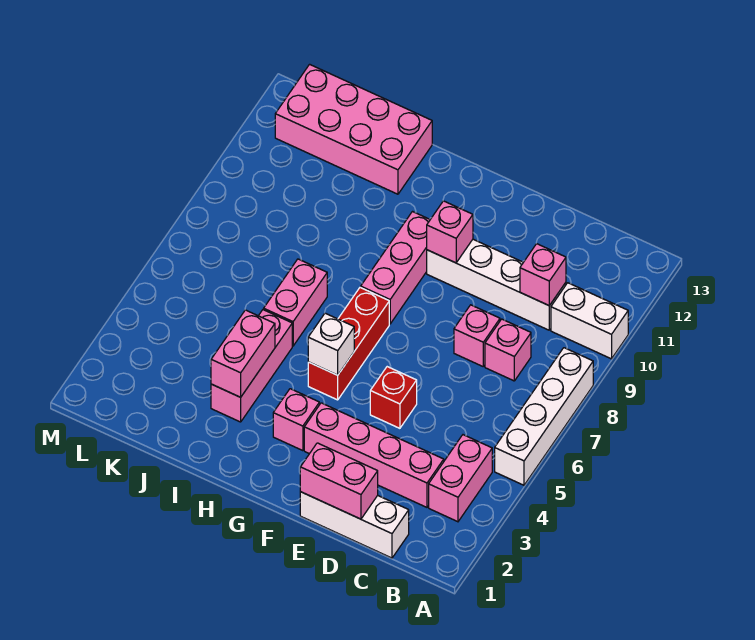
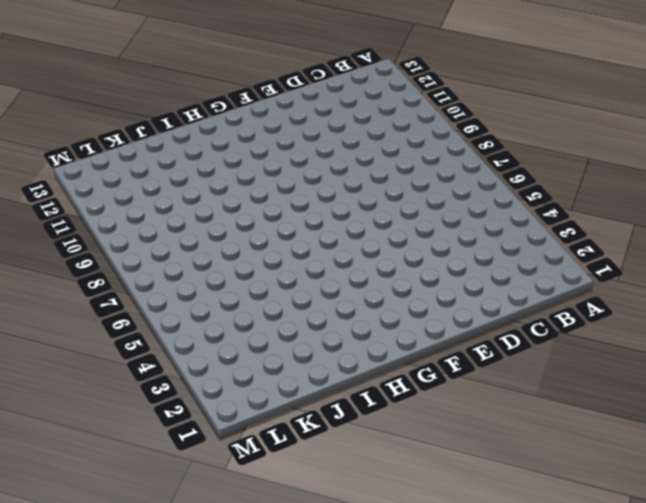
none -> white brick A5:A8 level 1
none -> white brick A10:B10 level 1
none -> pink brick B3:B4 level 1

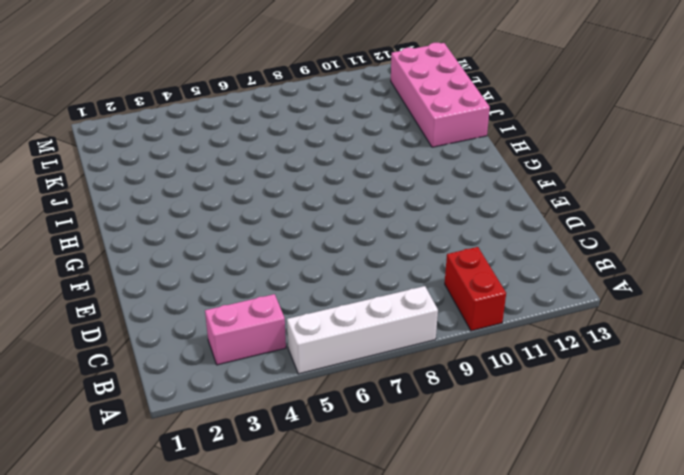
red brick A10:B10 level 1 -> white brick A10:B10 level 1
none -> white brick C1:E1 level 1
none -> pink brick C3:F3 level 1
none -> pink brick C8 level 1

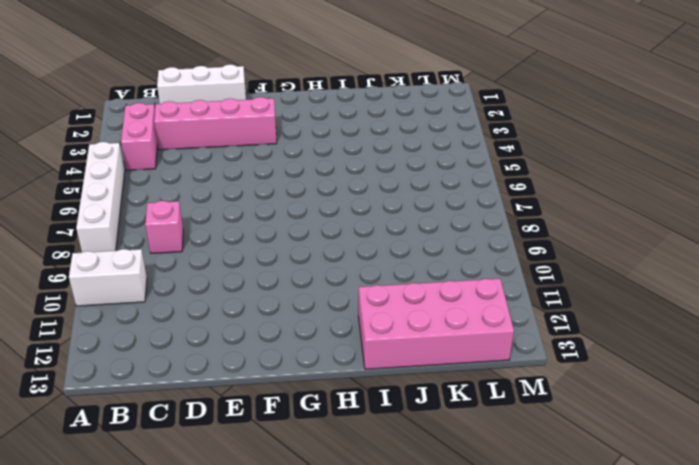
none -> white brick C10:F10 level 1
none -> pink brick D8 level 1
none -> red brick E5 level 1

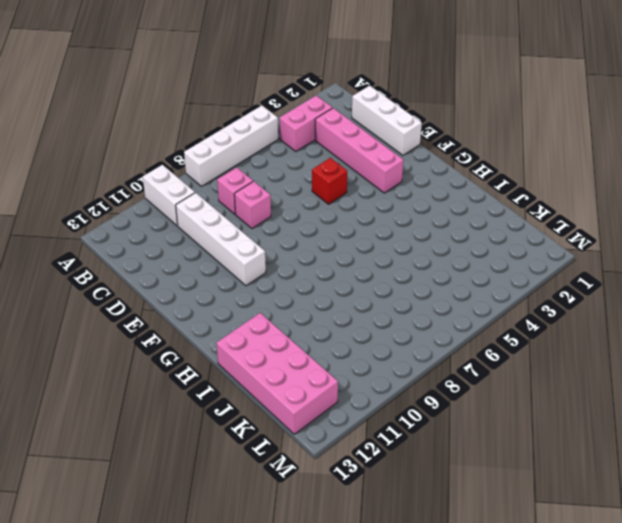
none -> pink brick G3 level 1
none -> red brick G5:G7 level 1
none -> pink brick G8:G10 level 1

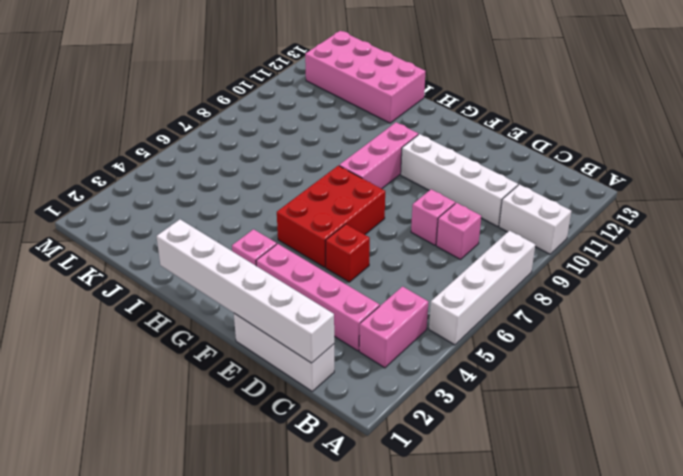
white brick C1:H1 level 2 -> pink brick D1:E1 level 2
red brick F5:G7 level 1 -> red brick G5:G7 level 1
none -> pink brick I3:I5 level 1
none -> pink brick I6:I7 level 1
none -> pink brick C10 level 2

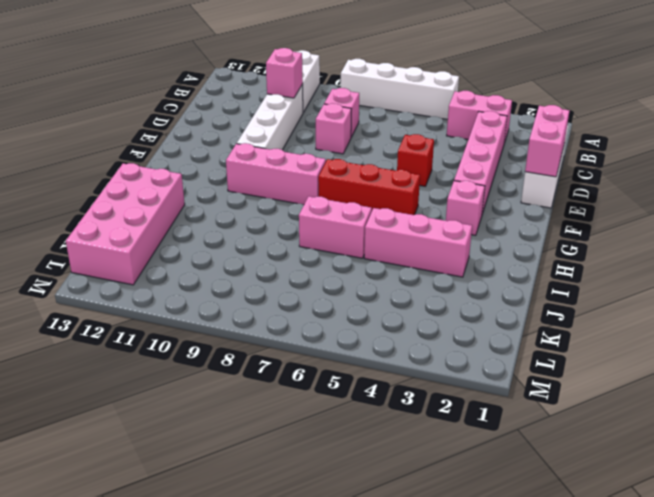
none -> pink brick F10 level 2
none -> white brick G5 level 2
none -> pink brick I3:I4 level 2

